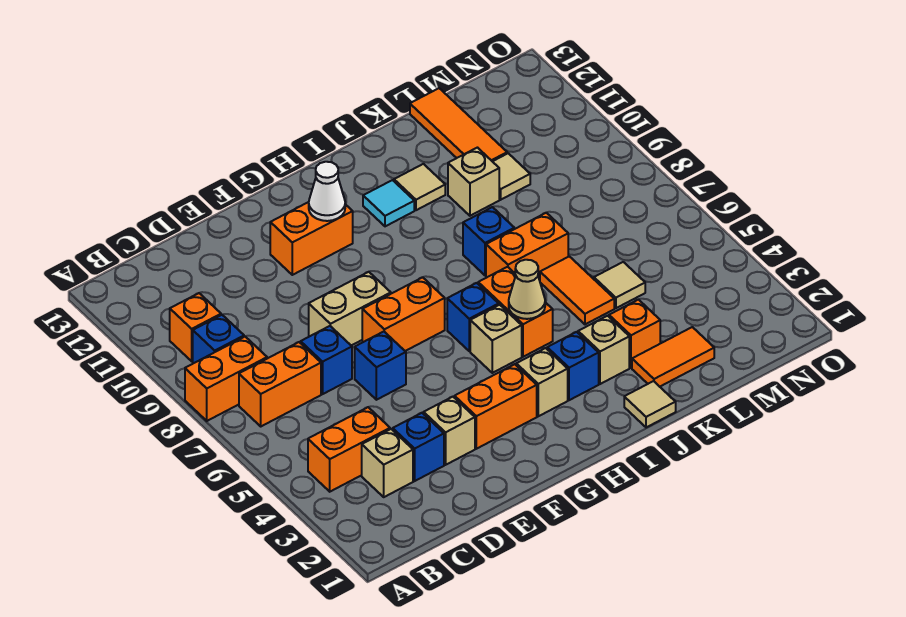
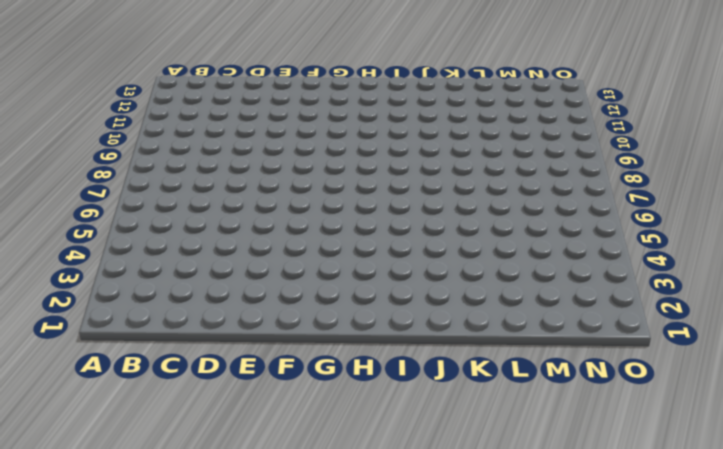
none -> orange brick A8:B8 level 1
none -> orange brick B4:C4 level 1
none -> orange brick B7:C7 level 1
none -> blue brick B9 level 1

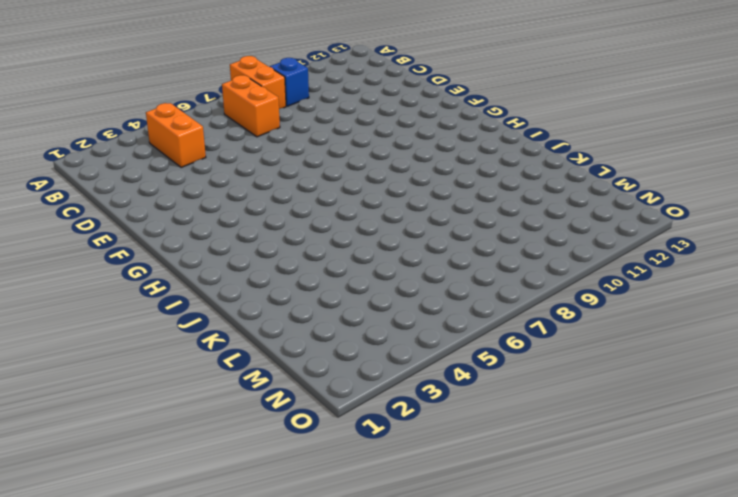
none -> orange brick B10 level 1
none -> tan brick C3 level 1
none -> blue brick D3 level 1
none -> blue brick D7 level 1

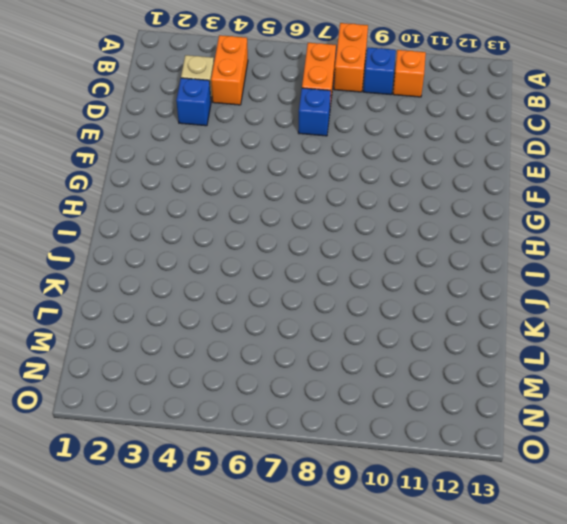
none -> tan brick E3 level 1
none -> blue brick E6 level 1
none -> tan brick E8:F8 level 1
none -> orange brick F3:G3 level 1

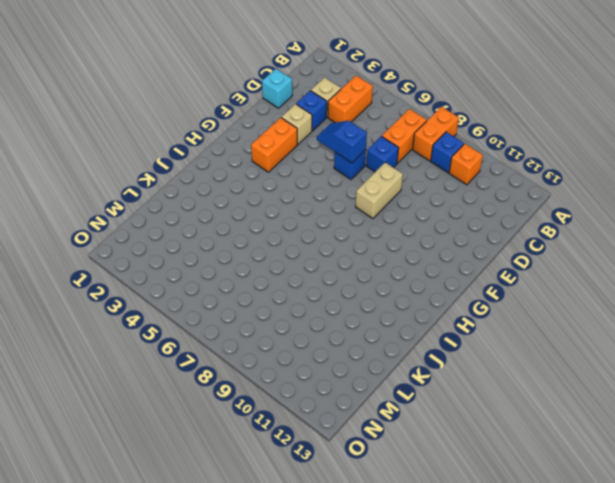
cyan brick D1 level 1 -> none
blue slope E5:E6 level 2 top 6 -> none
none -> orange brick F7:G7 level 1
none -> orange brick F11:G11 level 1
none -> tan brick H3 level 1
none -> tan brick H5 level 1

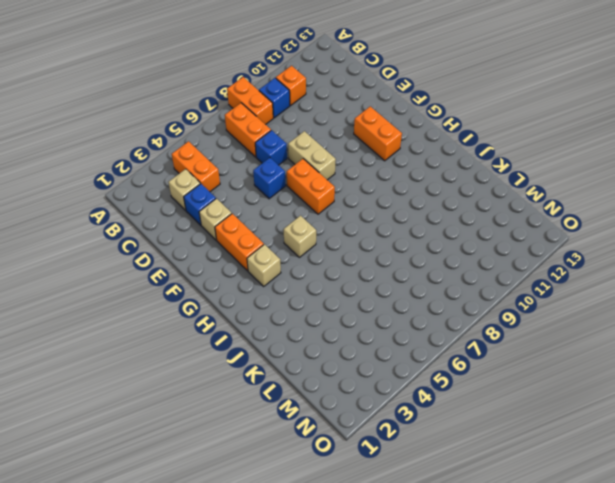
none -> blue brick H6 level 1
none -> blue brick I3 level 1
none -> orange brick I5:I6 level 1
none -> cyan tile I11 level 1

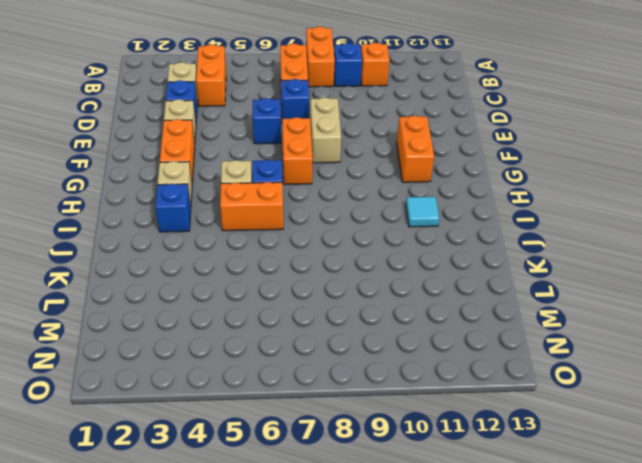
none -> tan tile J1 level 1
none -> tan brick J3 level 1
none -> orange brick J7:K7 level 1
none -> blue brick J8 level 1

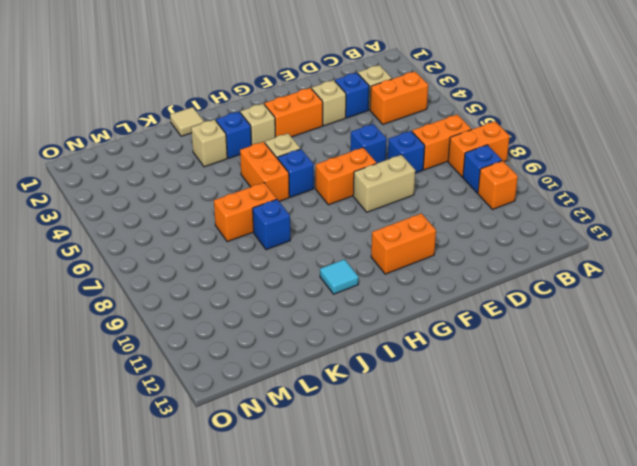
none -> tan tile J11 level 1
none -> orange tile K2:L2 level 1
none -> orange brick K3 level 1
none -> orange tile K5:K6 level 1

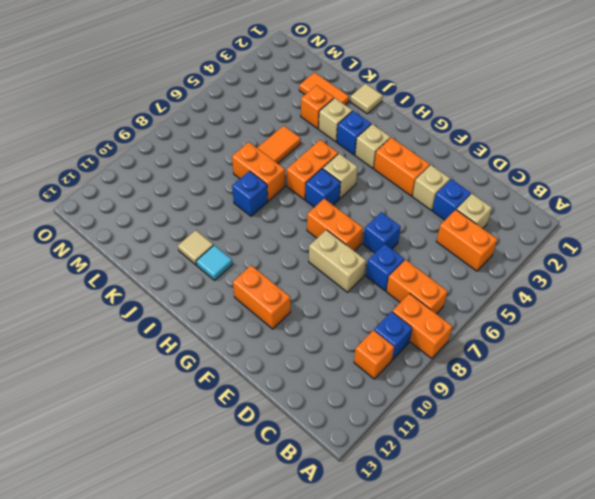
none -> tan brick K10 level 1
none -> tan tile L5 level 1
none -> tan tile L10 level 1
none -> orange tile L11:L13 level 1

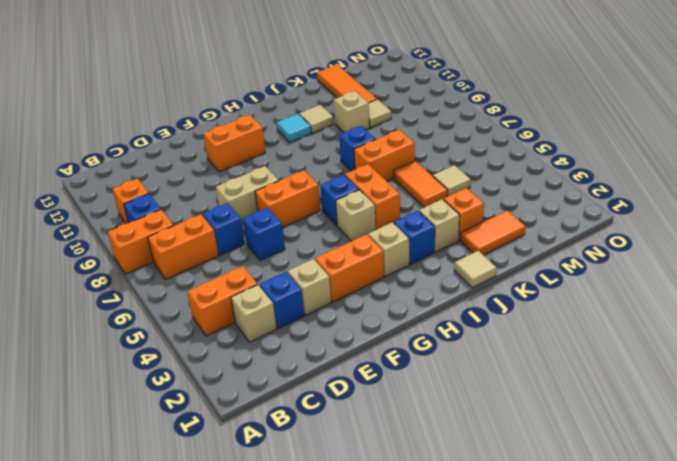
none -> white cone G11 level 2
none -> tan cone I5 level 2

